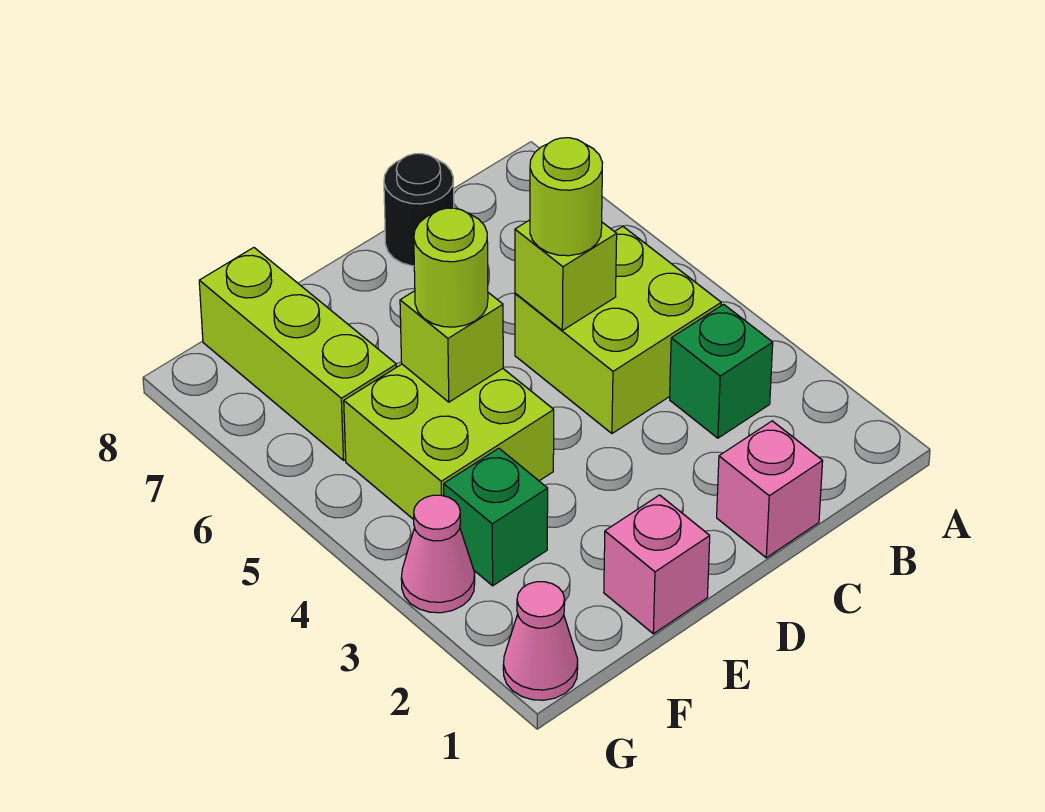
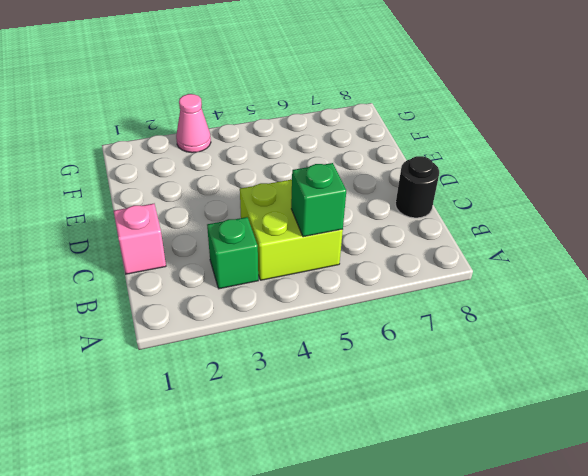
green brick B5 level 2 -> green brick F3 level 1
none -> pink brick E1 level 1
none -> lime brick E4:F5 level 1
none -> lime brick F6:F8 level 1

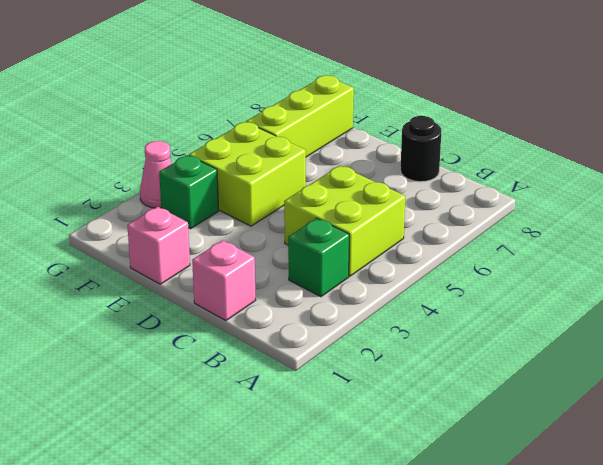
none -> pink cone G1 level 1
none -> lime brick C5 level 2
none -> lime brick E5 level 2

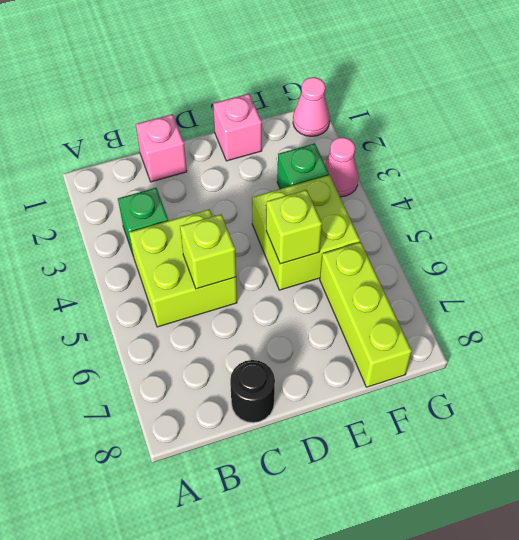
none -> lime round brick C5 level 3
none -> lime round brick E5 level 3

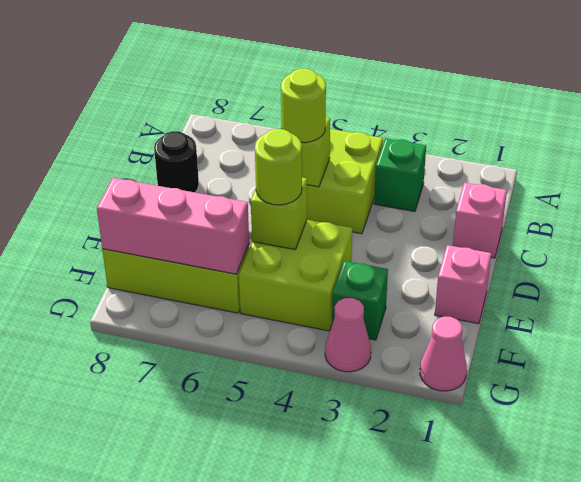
pink brick F6:F8 level 2 -> none

